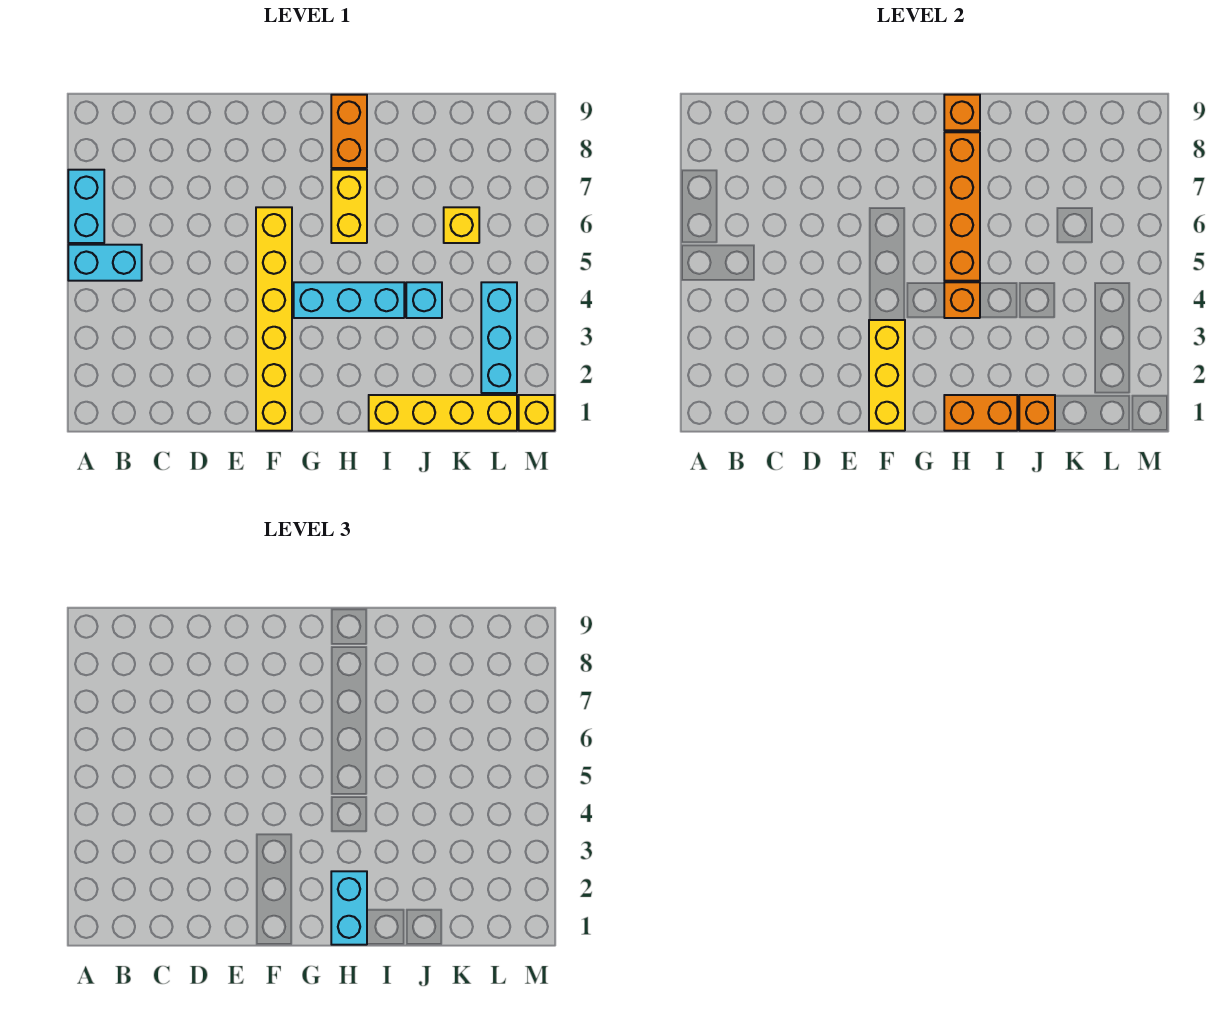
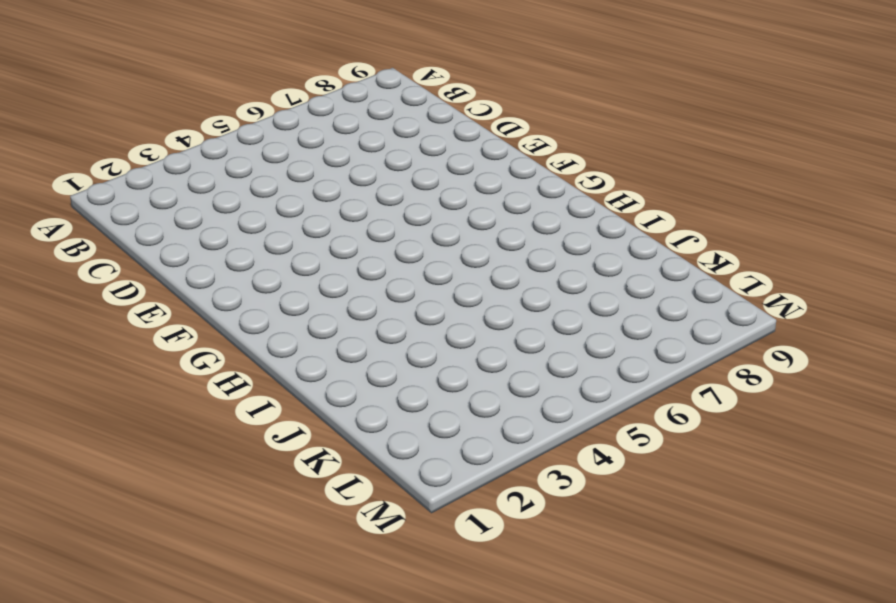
none -> cyan brick A5:B5 level 1
none -> cyan brick A6:A7 level 1
none -> yellow brick F1:F6 level 1

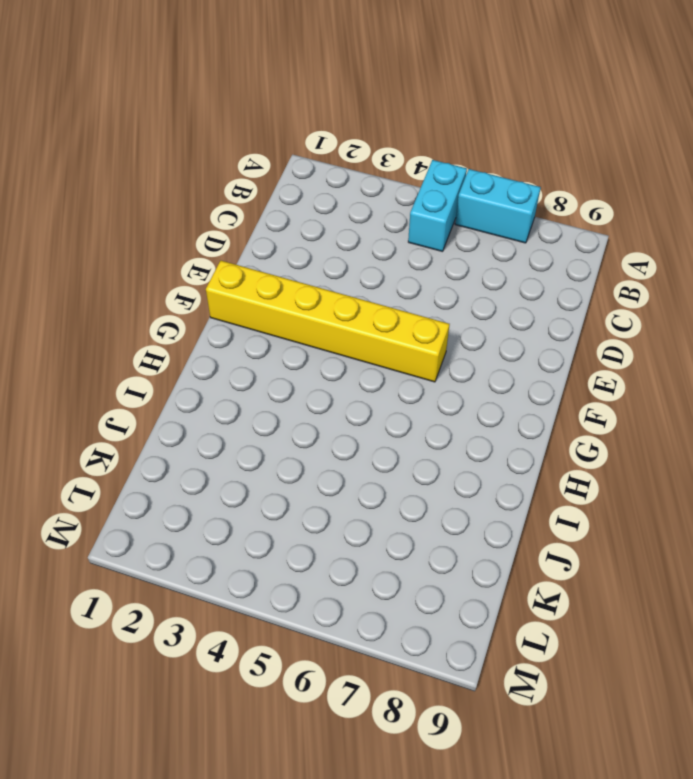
none -> cyan brick G4:I4 level 1
none -> yellow brick H6:H7 level 1
none -> orange brick H8:H9 level 1

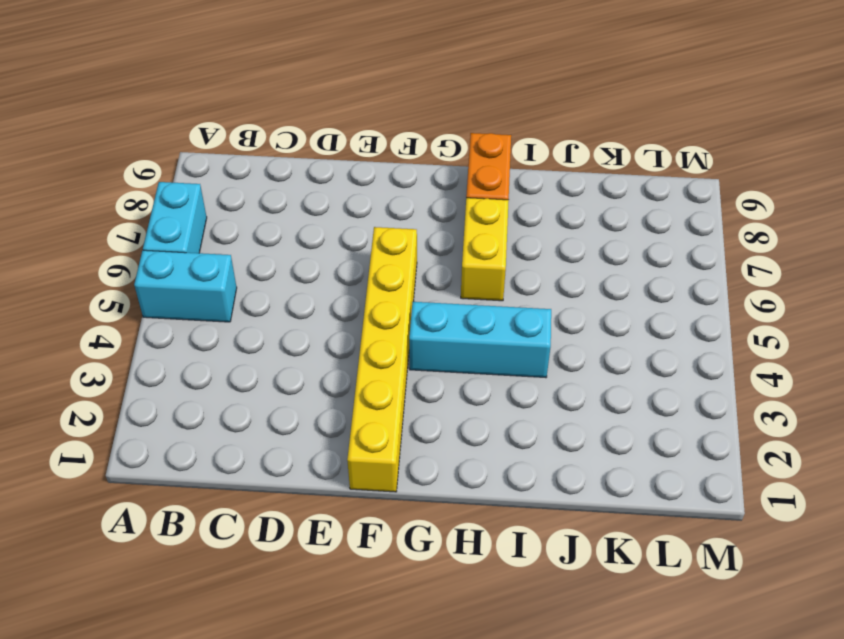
none -> yellow brick I1:L1 level 1
none -> cyan brick J4 level 1
none -> yellow brick K6 level 1

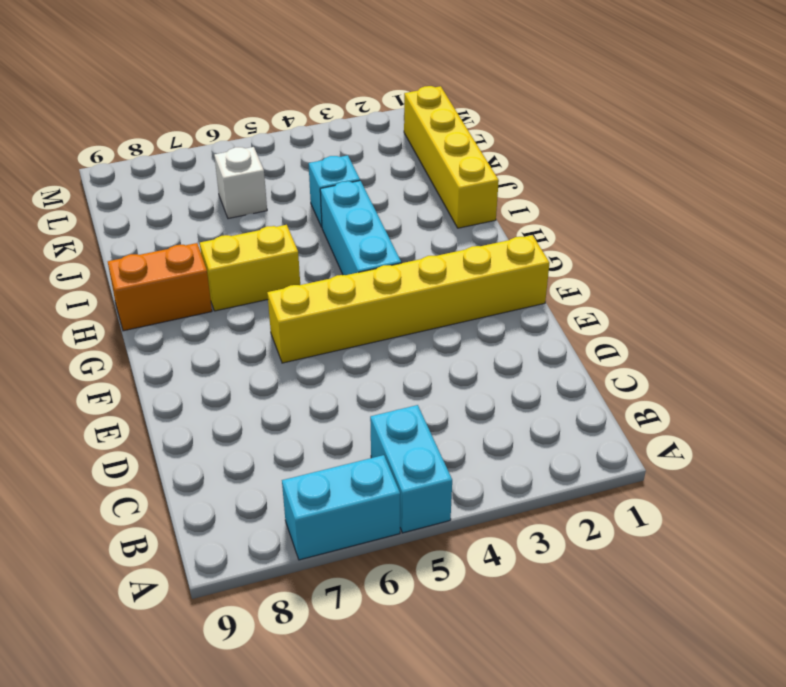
white brick K6 level 1 -> yellow brick K6 level 1
none -> cyan brick L2:L4 level 1
none -> yellow brick M1 level 1
none -> yellow brick F1:F3 level 2

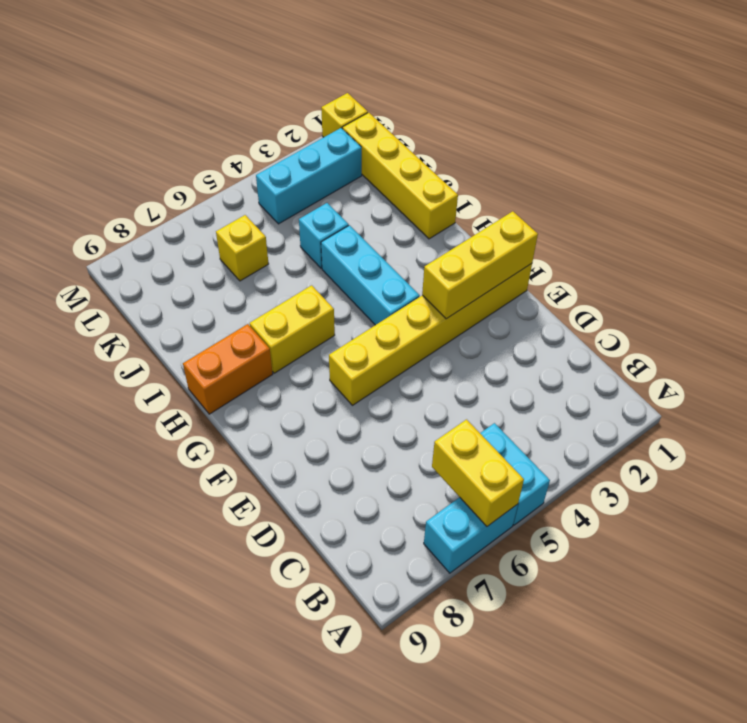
yellow brick A6:B6 level 2 -> none
none -> orange brick H1:I1 level 2
none -> orange brick H4 level 2
none -> orange brick H5:H8 level 2

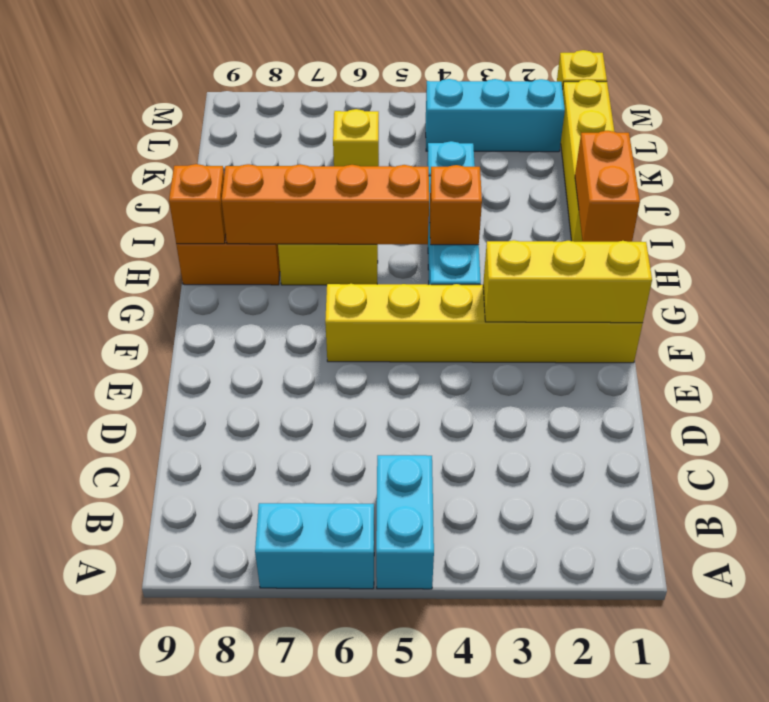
none -> orange brick J1 level 2
none -> cyan brick H1:H2 level 3

